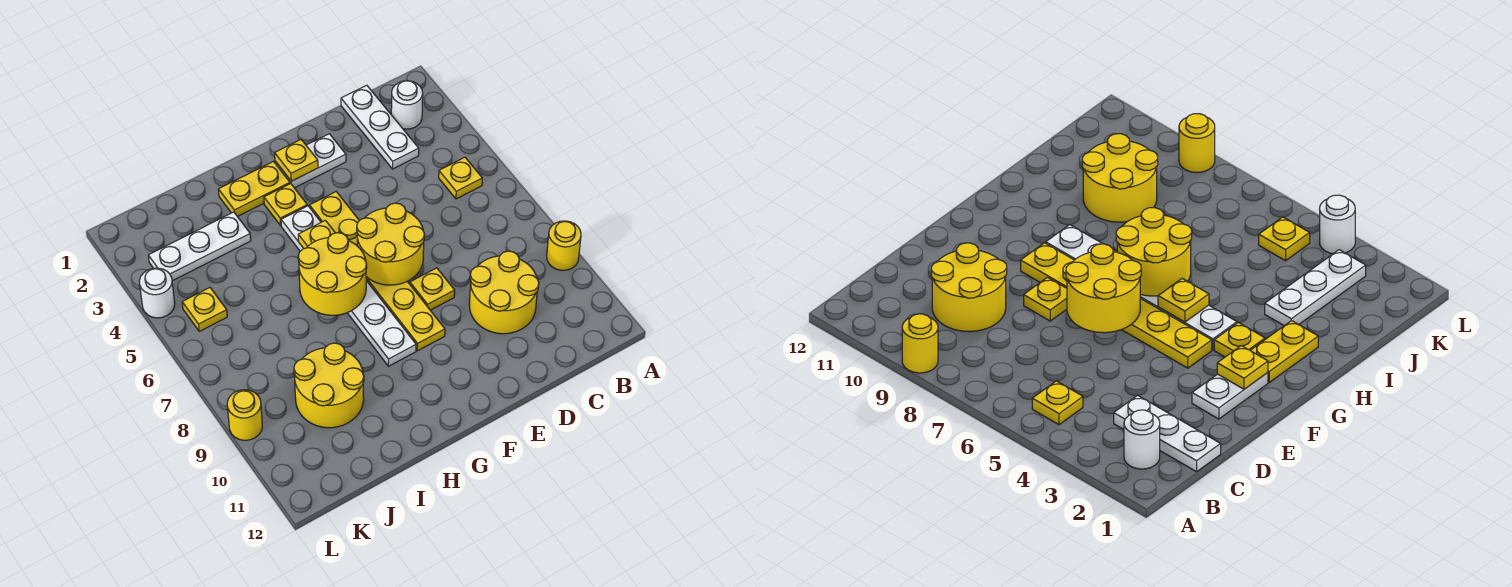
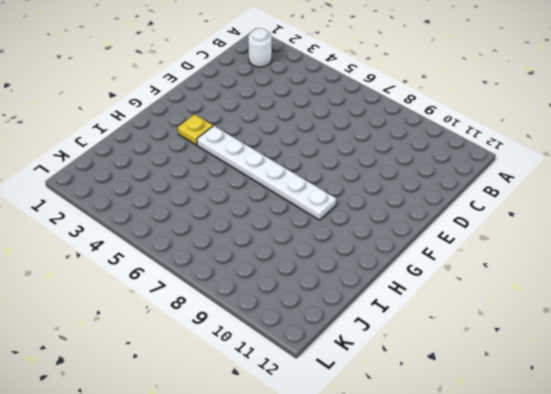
none -> yellow round brick A9 level 1
none -> yellow plate B5 level 1
none -> white plate C1:C3 level 1

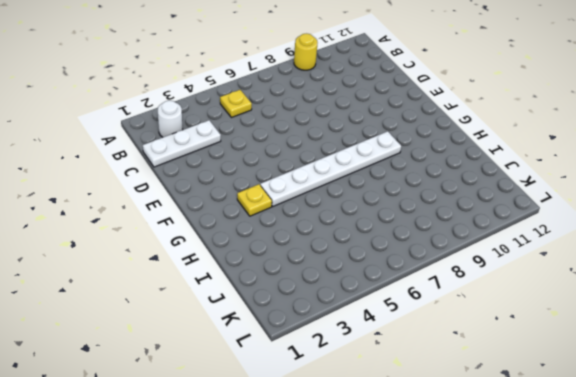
none -> yellow round brick C9:D10 level 1
none -> white plate E2:F2 level 1
none -> yellow plate E8 level 1

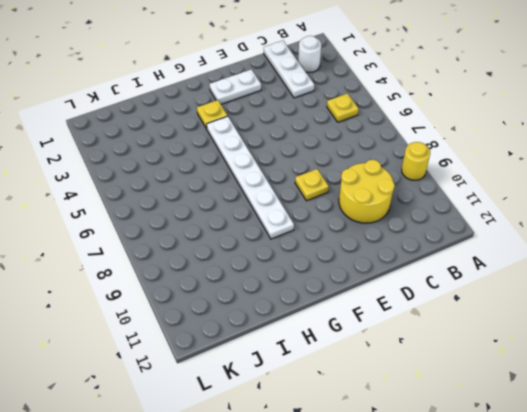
none -> yellow plate F4:F9 level 1
none -> yellow plate G2:H2 level 1
none -> white plate I3:K3 level 1

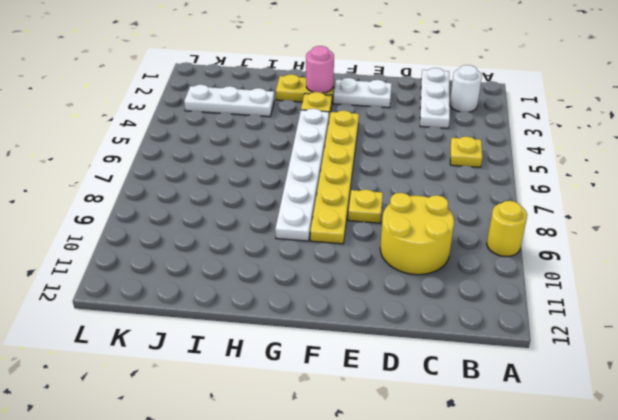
pink round brick G2 level 2 -> none
none -> yellow round brick I9:J10 level 1
none -> yellow plate K5 level 1
none -> white round brick L4 level 1

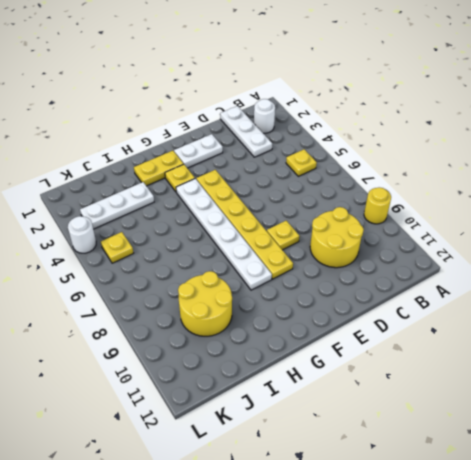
none -> yellow round brick L9 level 1
none -> yellow round brick E6:F7 level 2
none -> yellow plate F2 level 2

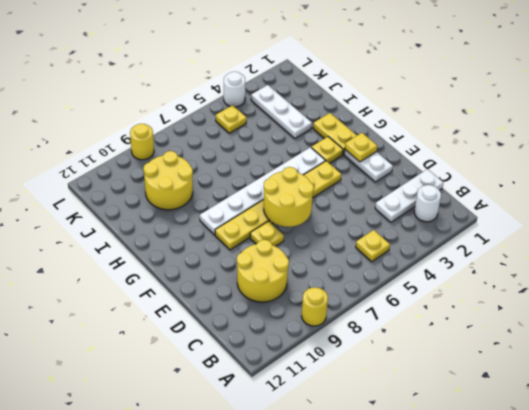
none -> yellow plate G5 level 2
none -> yellow round brick G6:H7 level 2

